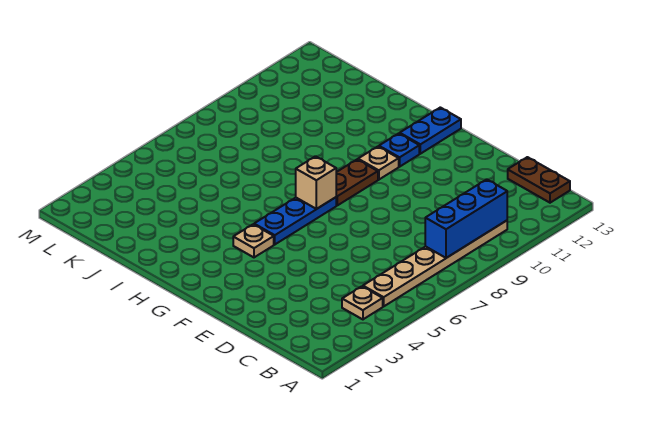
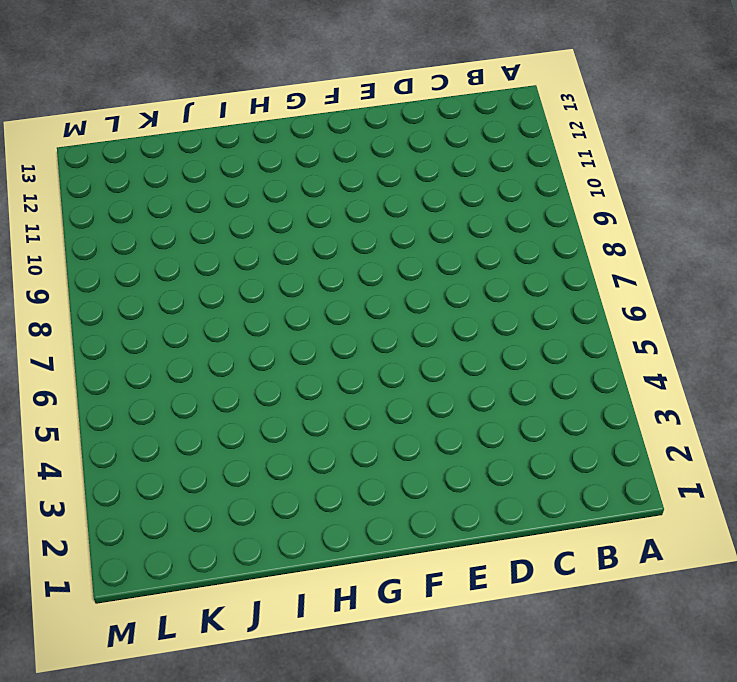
none -> tan plate B4 level 1
none -> tan plate B5:B10 level 1

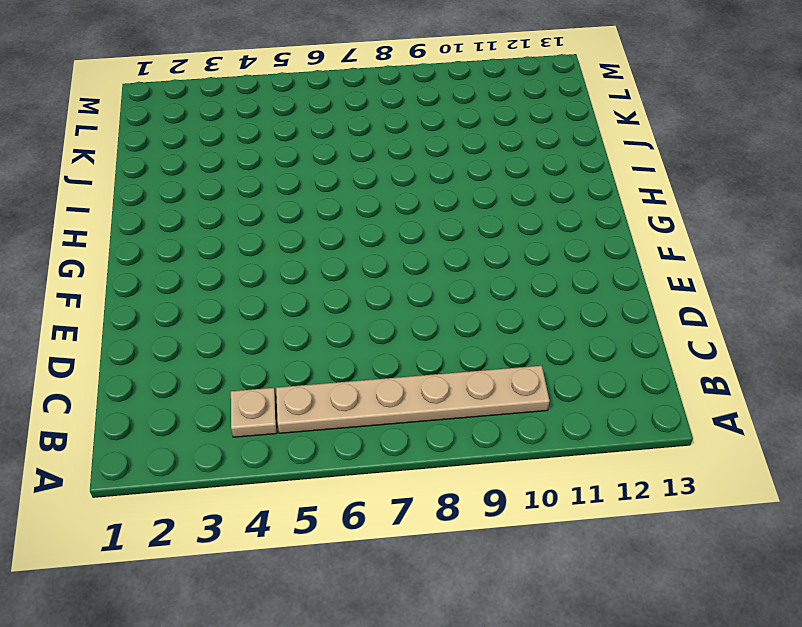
none -> brown plate B13:C13 level 1
none -> tan plate G4 level 1

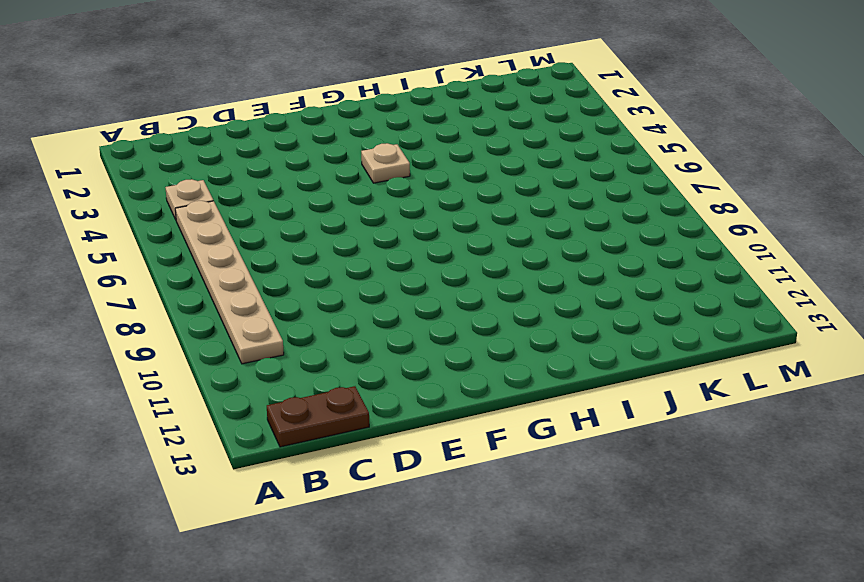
none -> blue plate G5:G7 level 1
none -> brown plate G8:G9 level 1

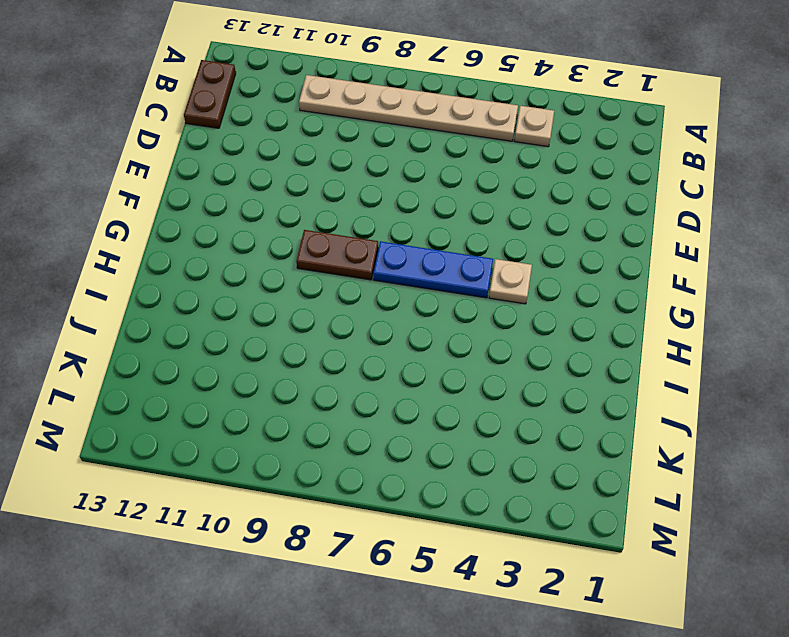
none -> tan plate G10 level 1
none -> blue plate G11 level 1

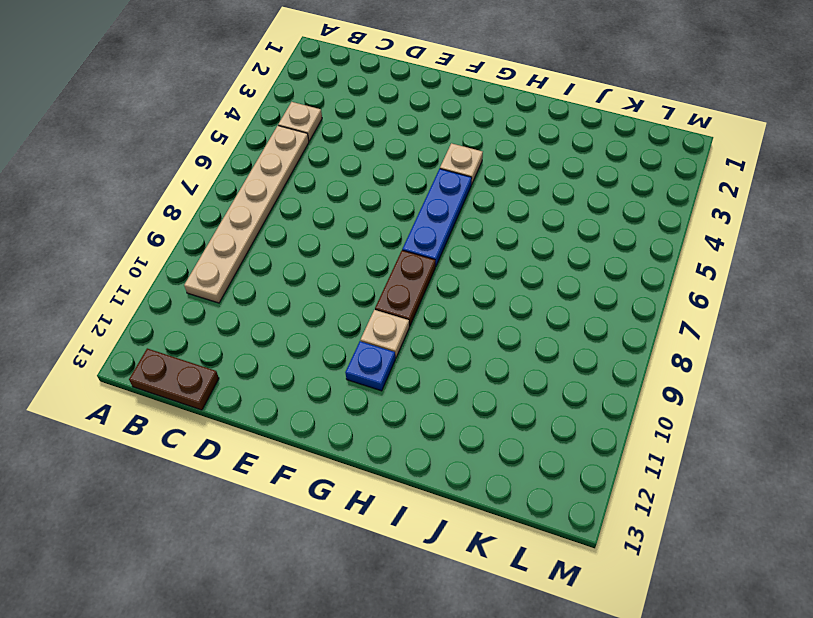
none -> blue plate G12:G13 level 1
none -> blue brick B8:B10 level 2

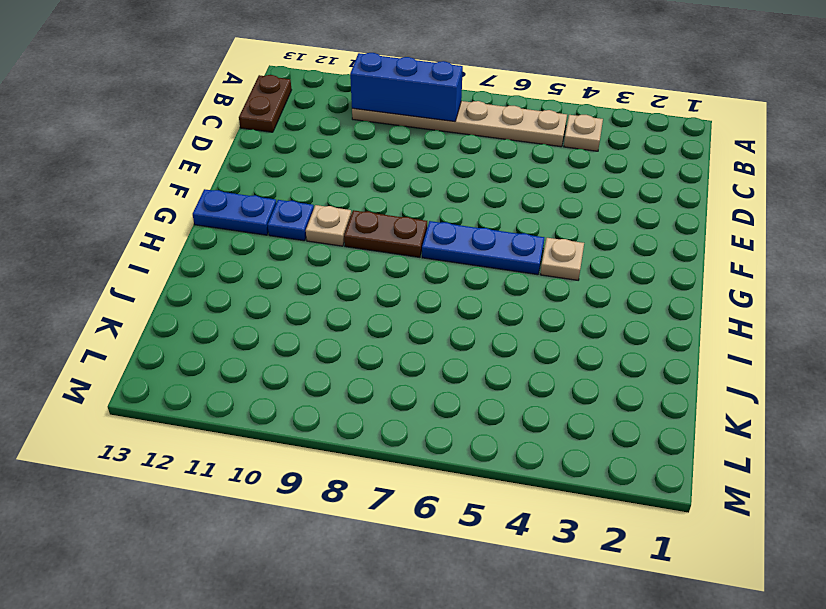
none -> tan brick G7 level 2

